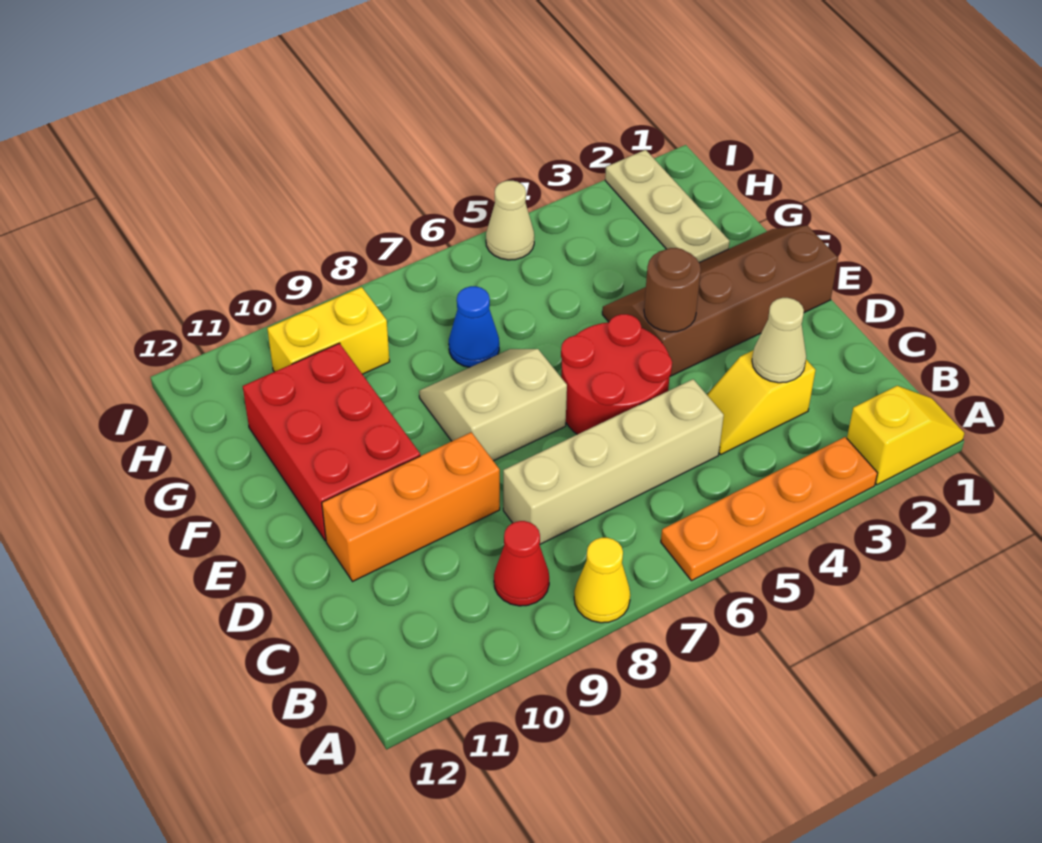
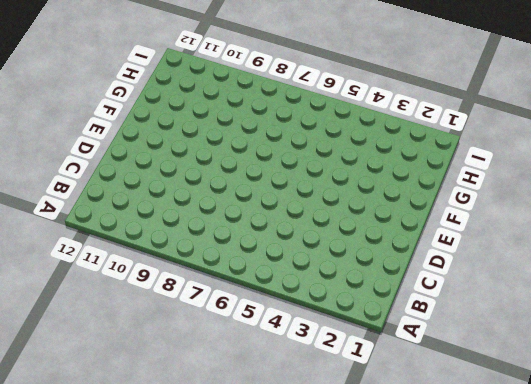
none -> yellow slope A1:A2 level 1 top 2
none -> orange plate A3:A6 level 1
none -> yellow cone A8 level 1

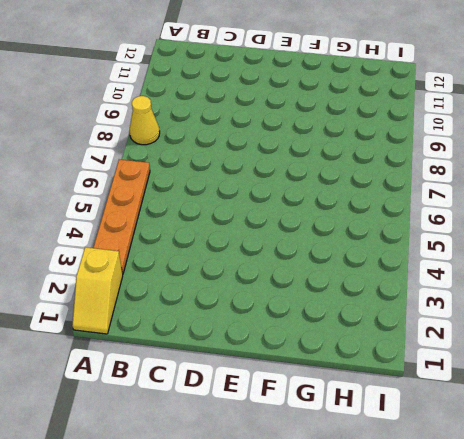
none -> red cone B9 level 1
none -> yellow slope C3:C4 level 1 top 3
none -> tan brick C5:C8 level 1

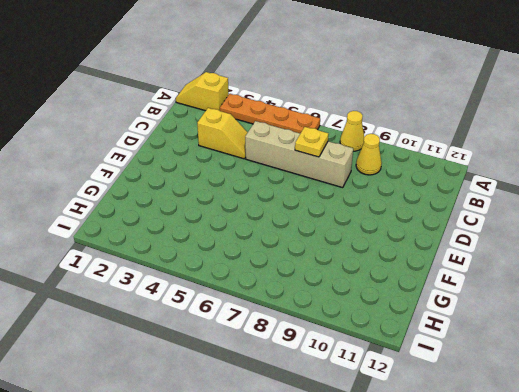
yellow cone B9 level 1 -> red cone B9 level 1
yellow plate C7 level 2 -> none
none -> red round brick D5:E6 level 1
none -> orange brick D9:D11 level 1
none -> brown slope E1:F4 level 1 top E

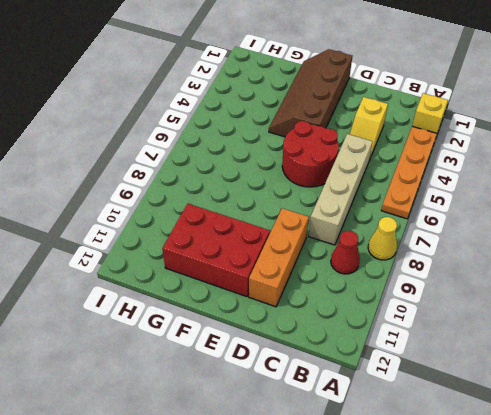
none -> tan slope E7:F8 level 1 top E
none -> tan plate G2:I2 level 1
none -> blue cone G7 level 1

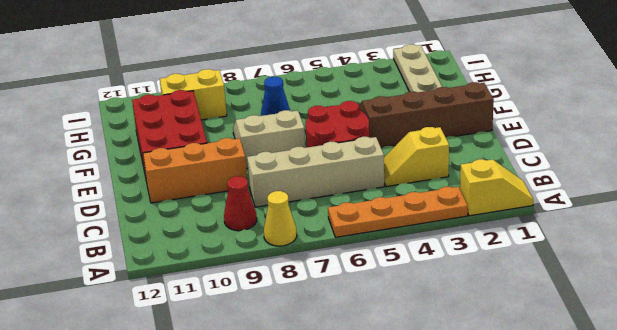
none -> tan cone I5 level 1
none -> tan cone C3 level 2
none -> brown round brick E4 level 2

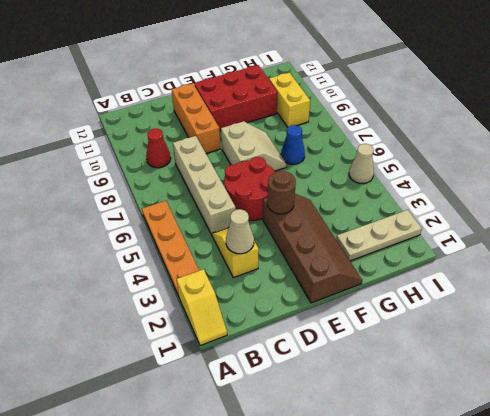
none -> yellow cone A8 level 1

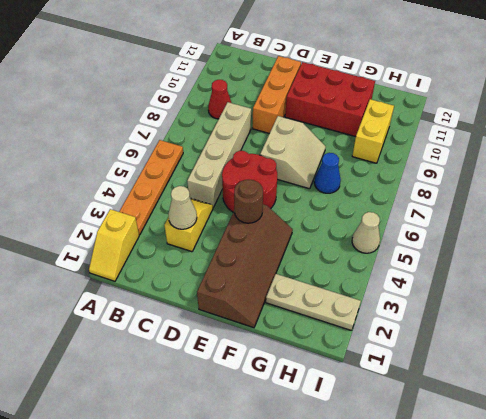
none -> yellow cone A8 level 1

